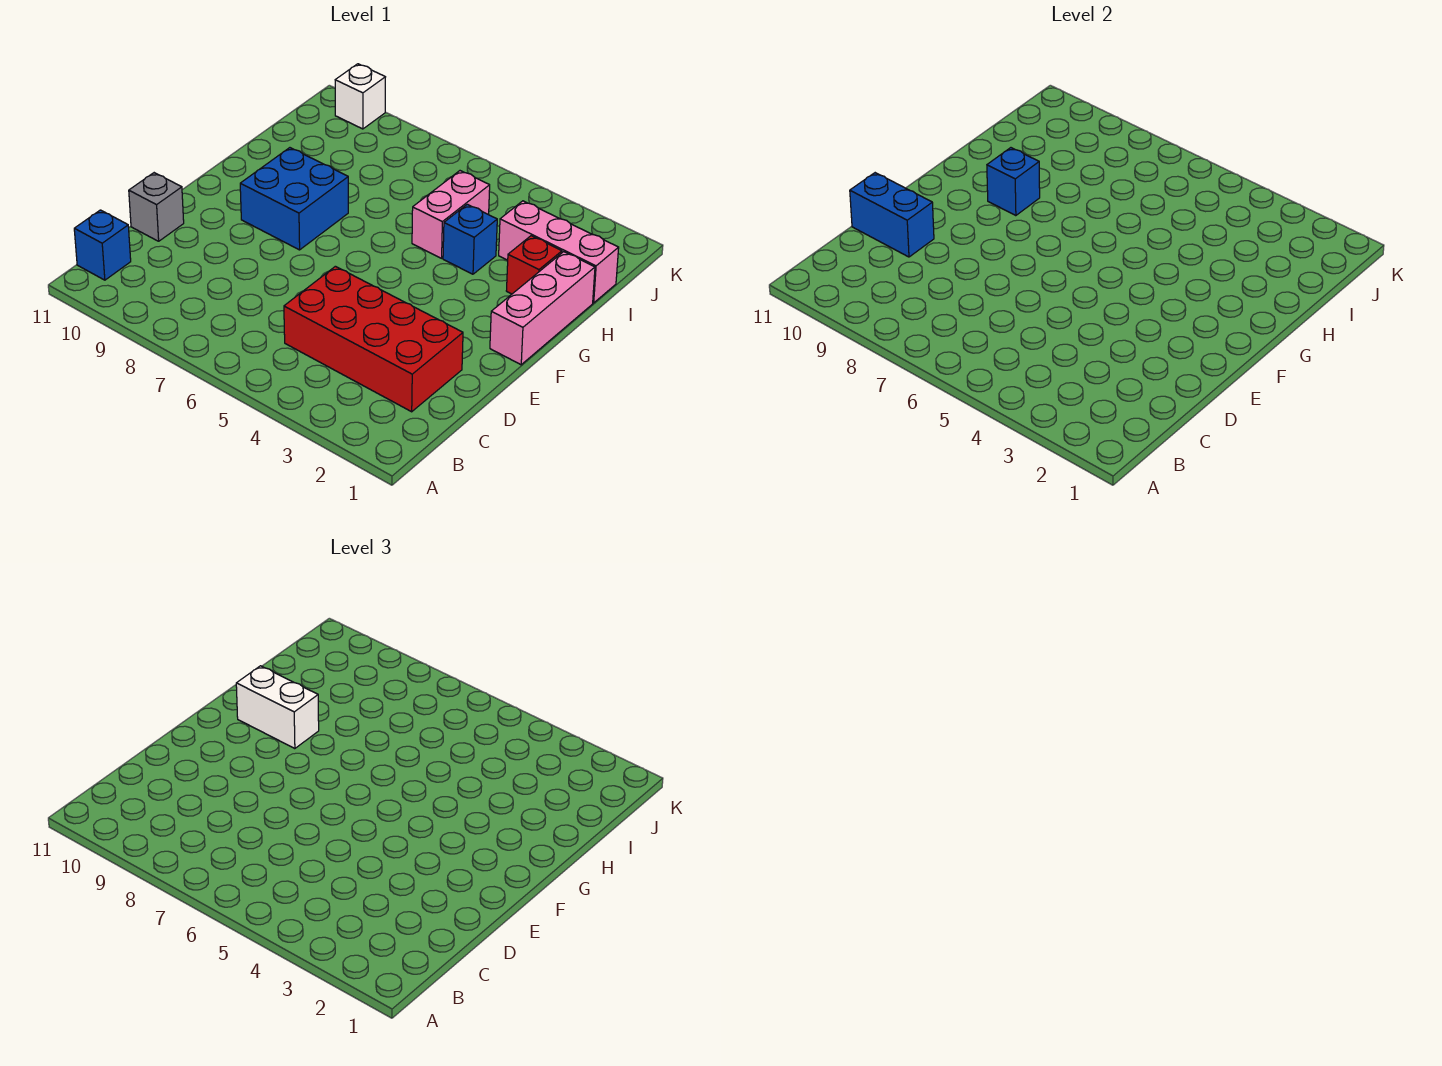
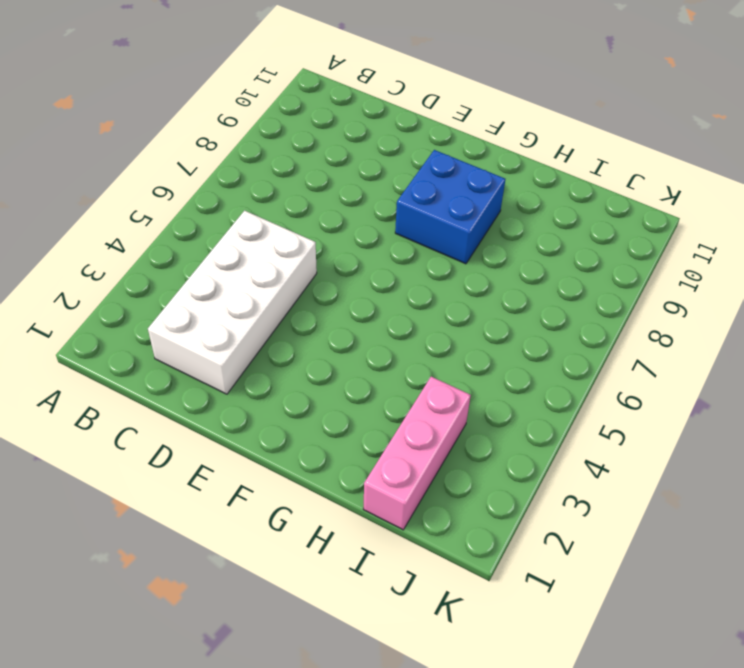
white brick C2:D5 level 1 -> red brick C2:D5 level 1
none -> blue brick B11 level 1
none -> grey brick D11 level 1
none -> pink brick F1:H1 level 1

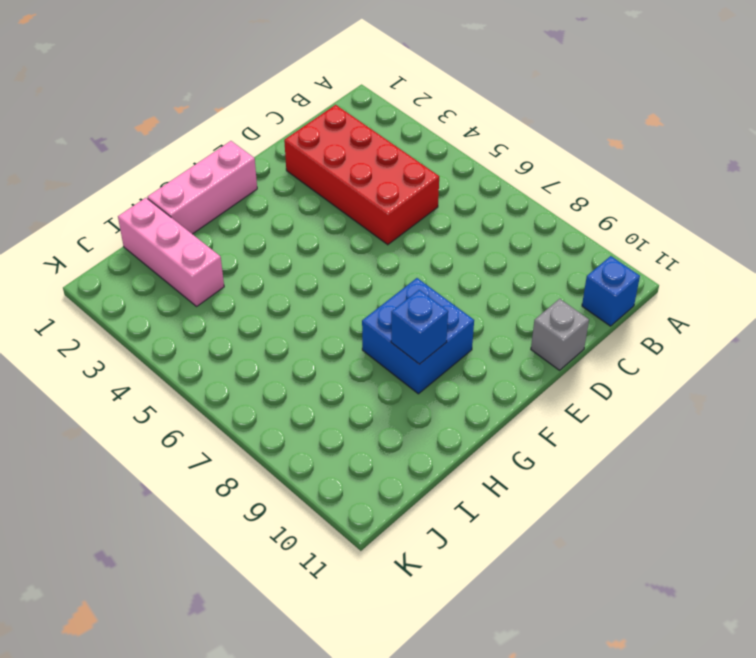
none -> red brick H2 level 1
none -> blue brick H4 level 1
none -> pink brick H5:I5 level 1

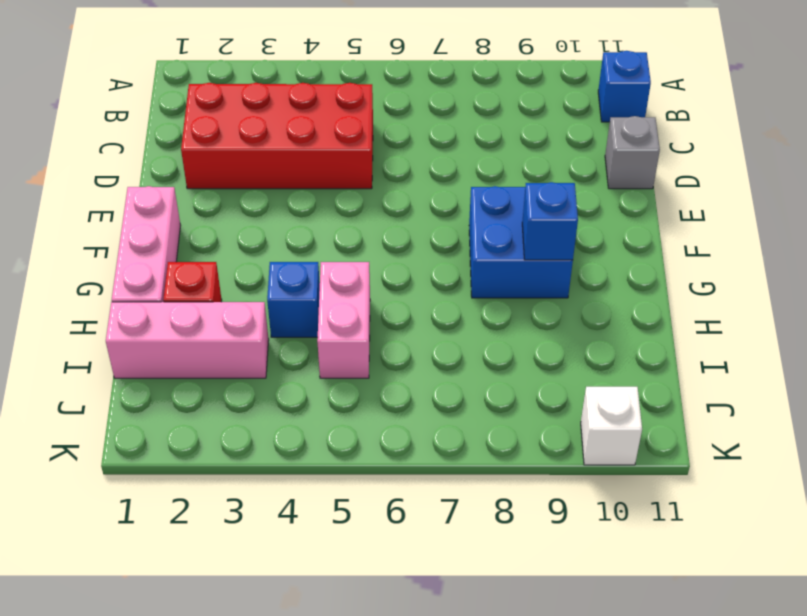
none -> blue brick D10:D11 level 2
none -> white brick G9:G10 level 3

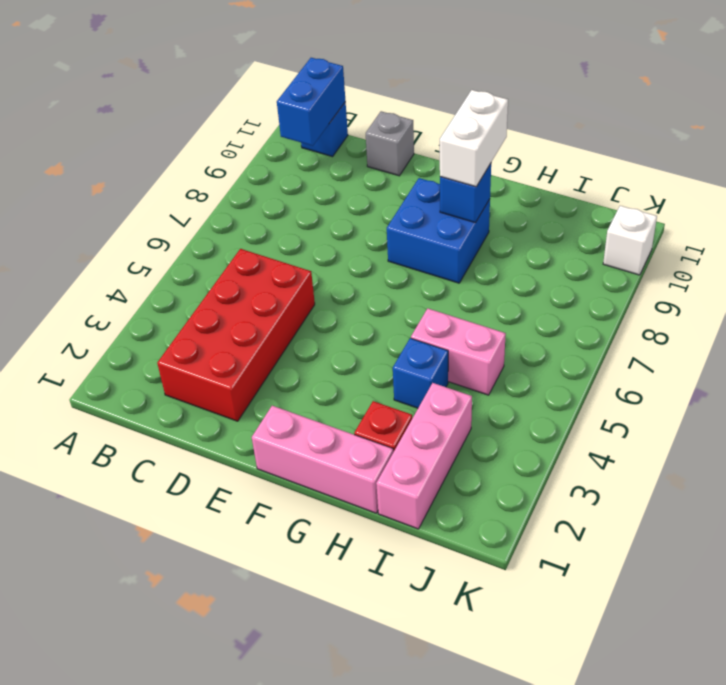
blue brick B10:B11 level 2 -> blue brick D10:D11 level 2

